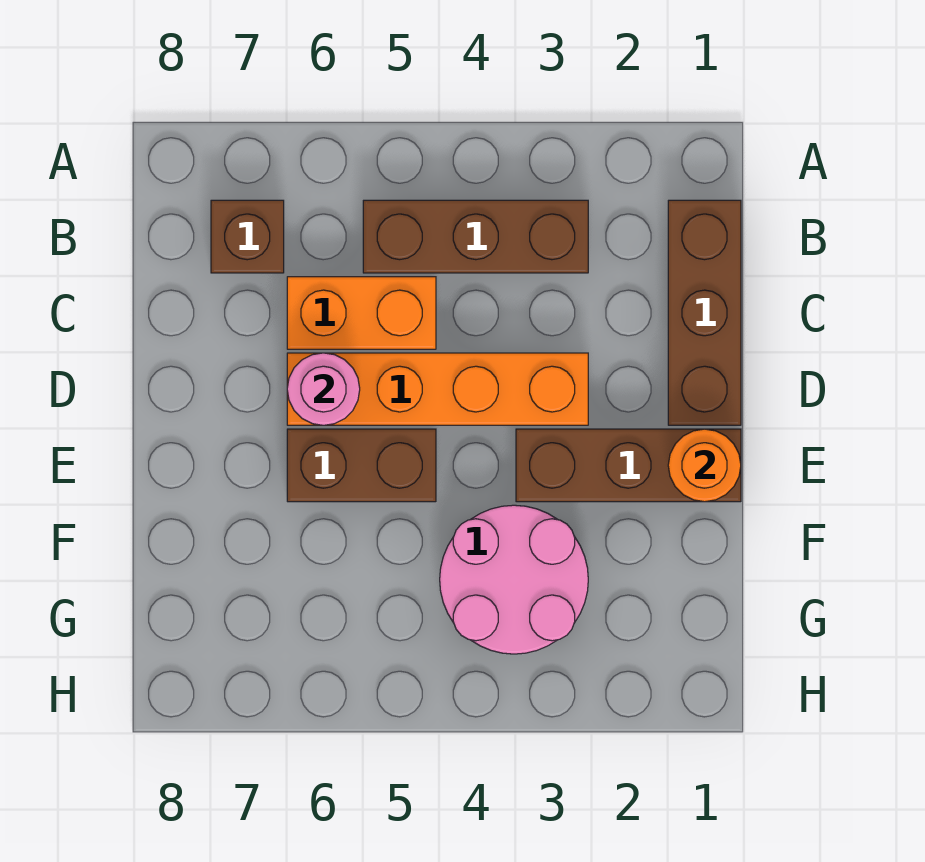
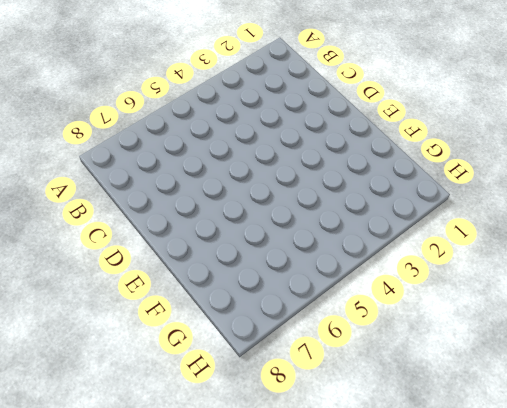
none -> brown brick B1:D1 level 1
none -> brown brick B3:B5 level 1

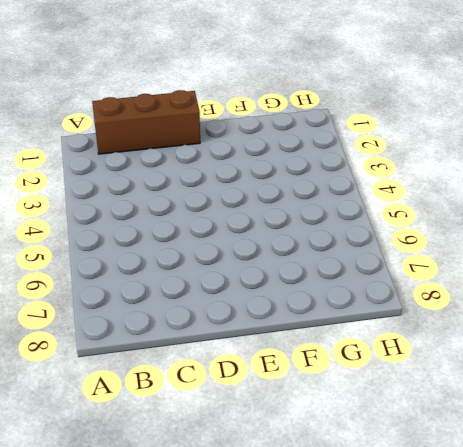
none -> brown brick B3:B5 level 1
none -> brown brick B7 level 1

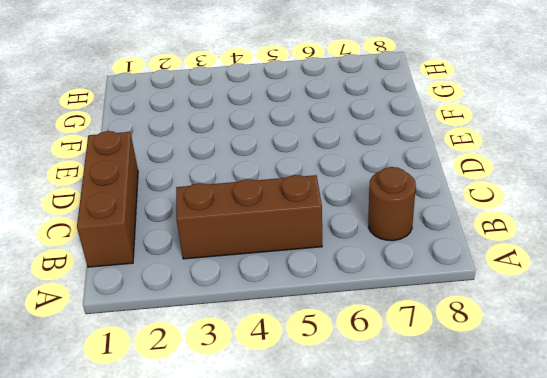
brown round brick B7 level 1 -> brown brick B7 level 1
none -> orange brick C5:C6 level 1
none -> orange brick D3:D6 level 1

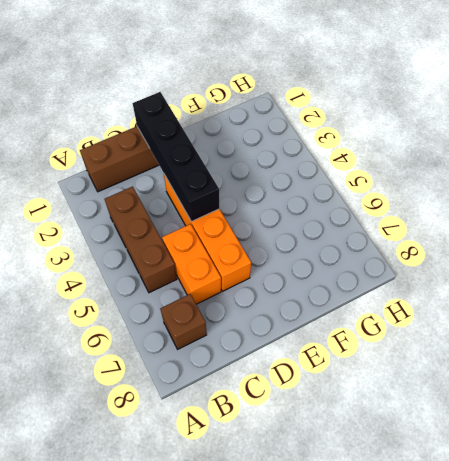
black brick D1:D4 level 2 -> none
none -> brown brick E1:E3 level 1
none -> brown brick E5:E6 level 1

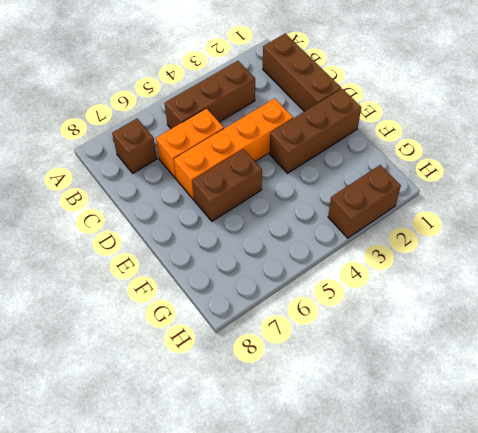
brown brick H2:H3 level 1 -> none
none -> pink round brick F3:G4 level 1
none -> pink round brick D6 level 2

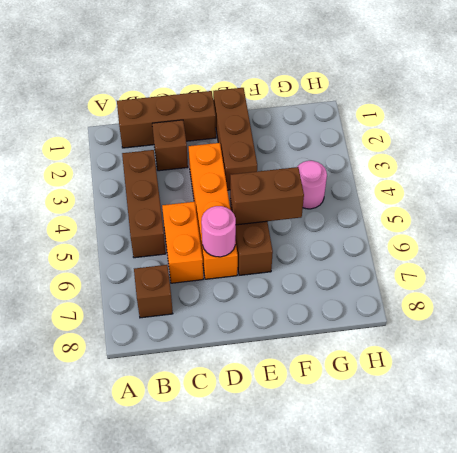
brown brick C2 level 1 -> none
brown brick E5:F5 level 2 -> none
pink round brick G4 level 1 -> pink round brick F3:G4 level 1
none -> orange round brick E1 level 2

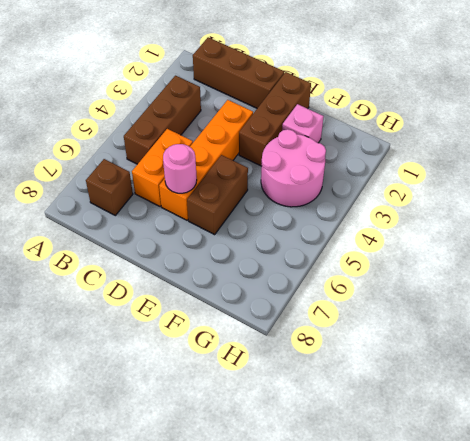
pink brick F2 level 1 -> none
none -> orange round brick E1 level 2

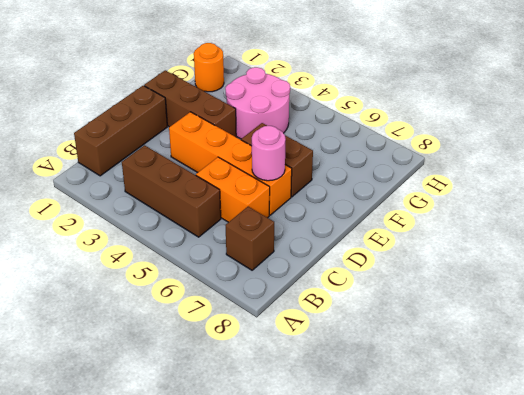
orange round brick G1 level 1 -> orange round brick E1 level 2

